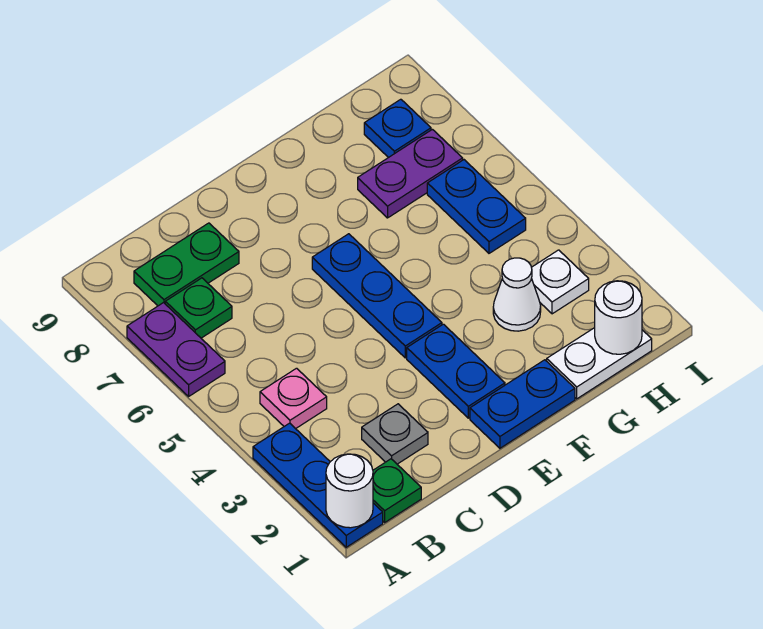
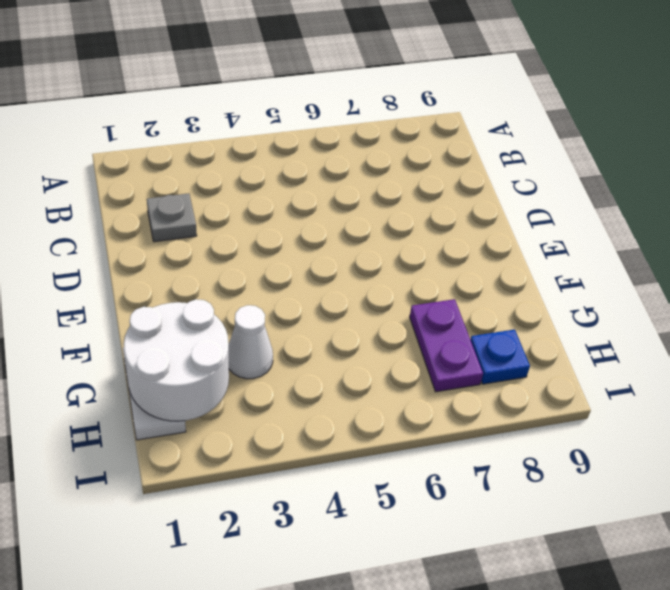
white round brick G1:H2 level 2 -> white round brick H1 level 2
none -> blue plate A1:A3 level 1
none -> purple plate A6:A7 level 1
none -> green plate B1 level 1

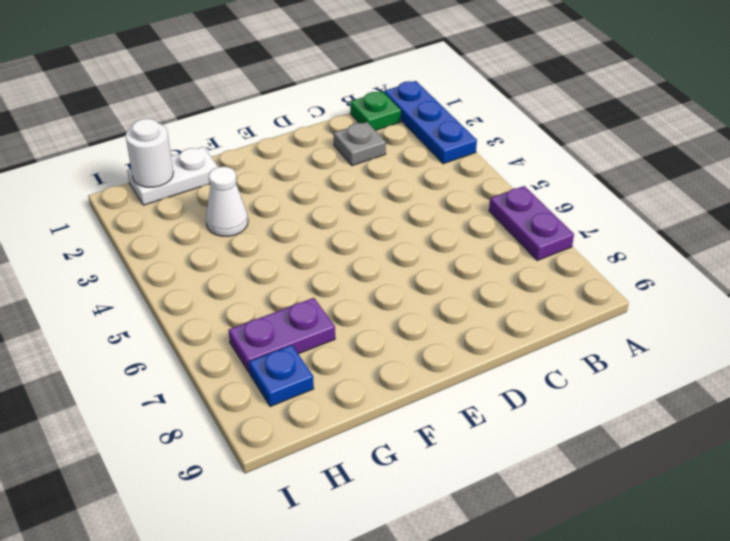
none -> pink plate B4 level 1
none -> green plate B7 level 1
none -> green plate B8:C8 level 1

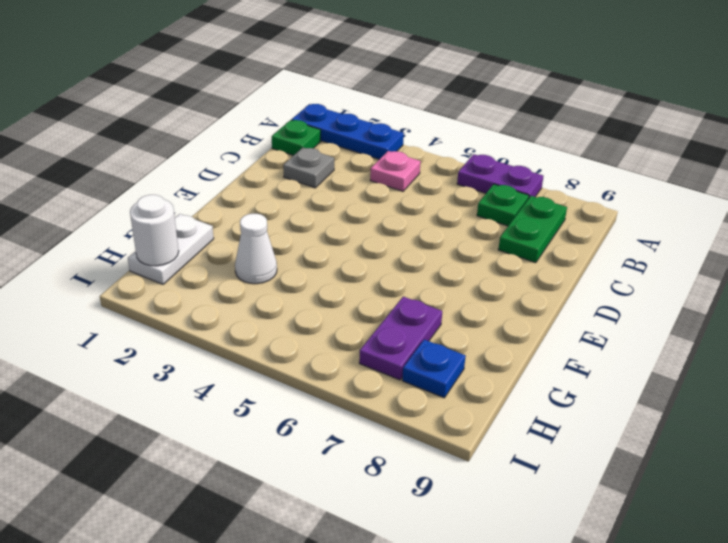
none -> blue plate E1:F1 level 1
none -> blue plate E2:E3 level 1
none -> blue plate E4:E6 level 1

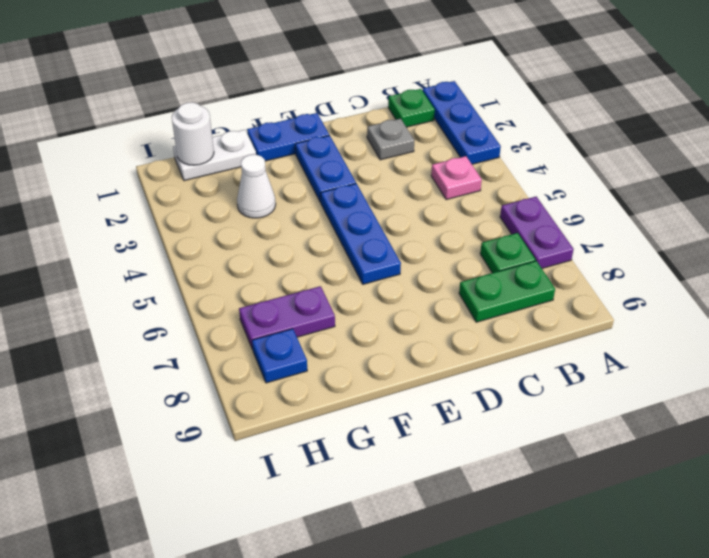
none -> white plate H3 level 1
none -> blue plate H5:H6 level 1
none -> white round brick A1 level 2

